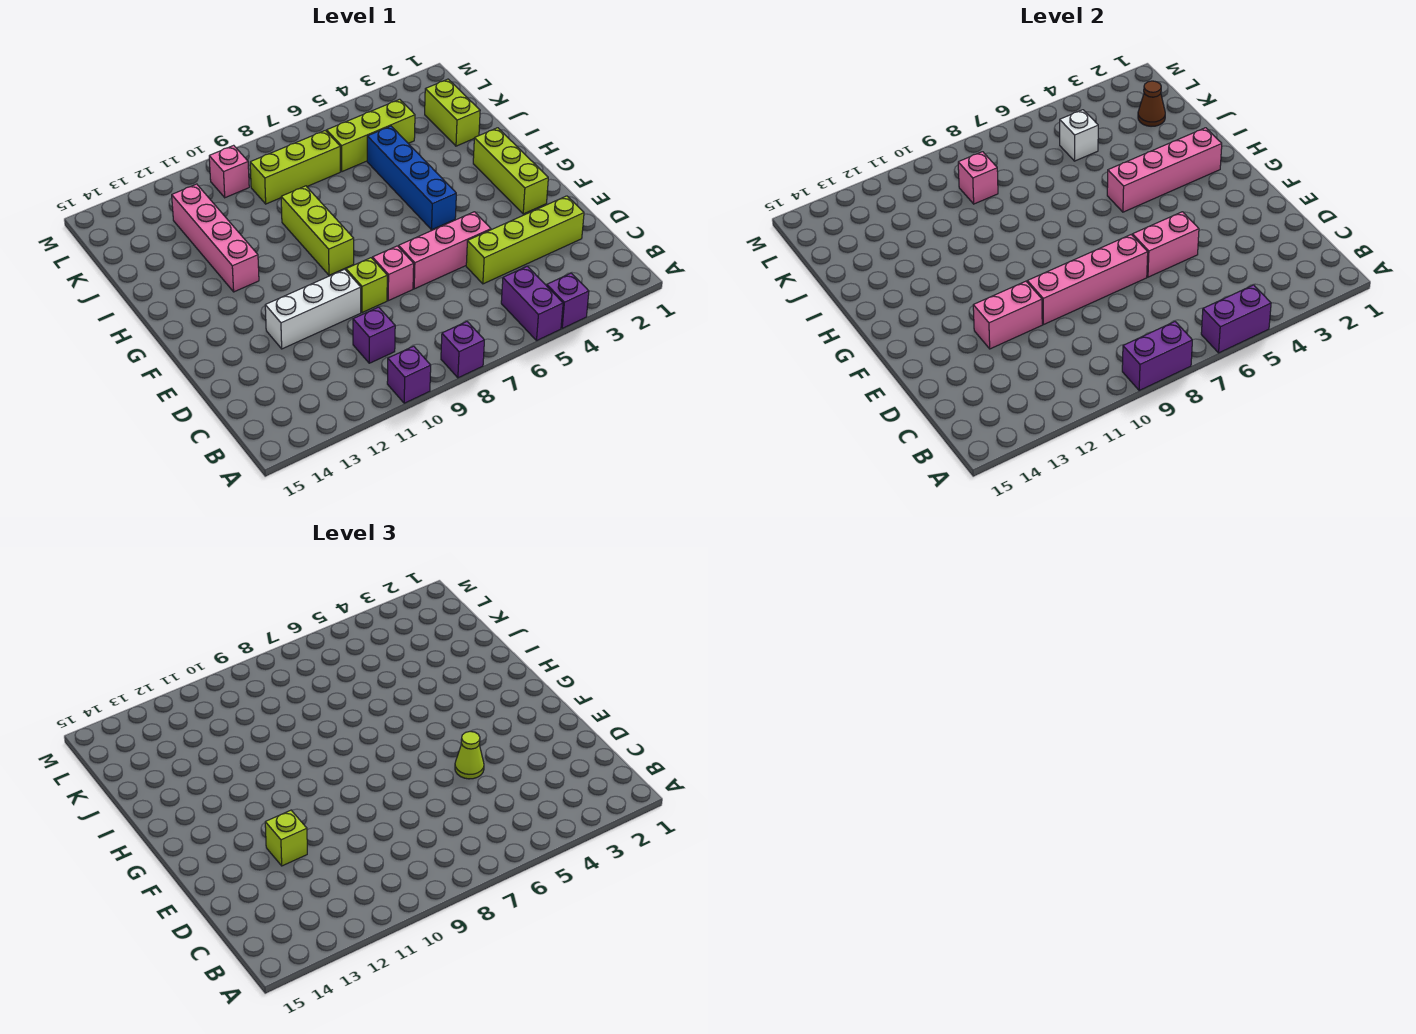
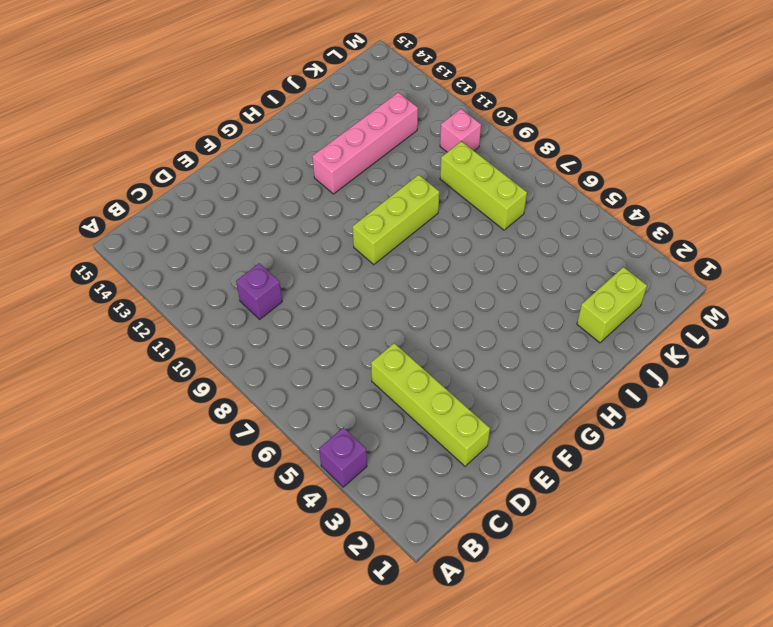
none -> purple brick A5:B5 level 1
none -> purple brick A8 level 1
none -> purple brick A10 level 1

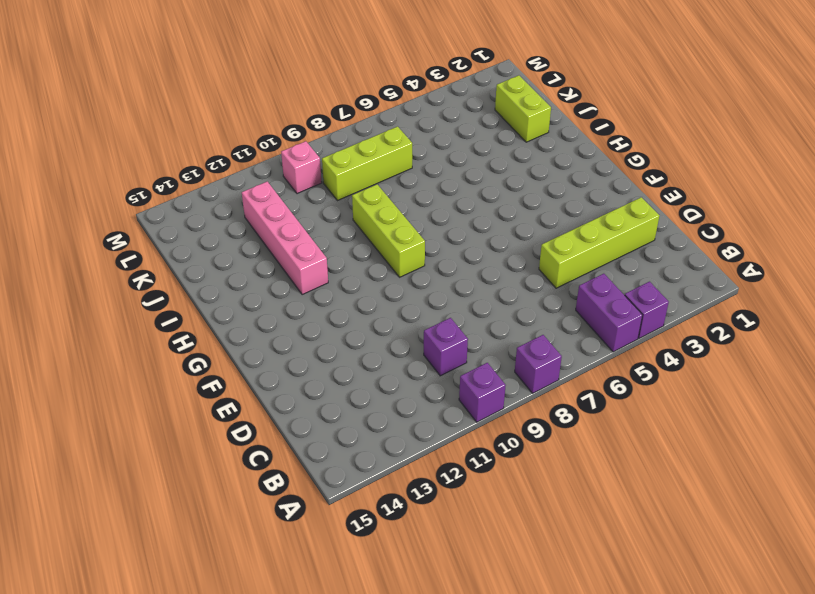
none -> pink brick E5:E7 level 1
none -> pink brick E8 level 1
none -> lime brick E9 level 1

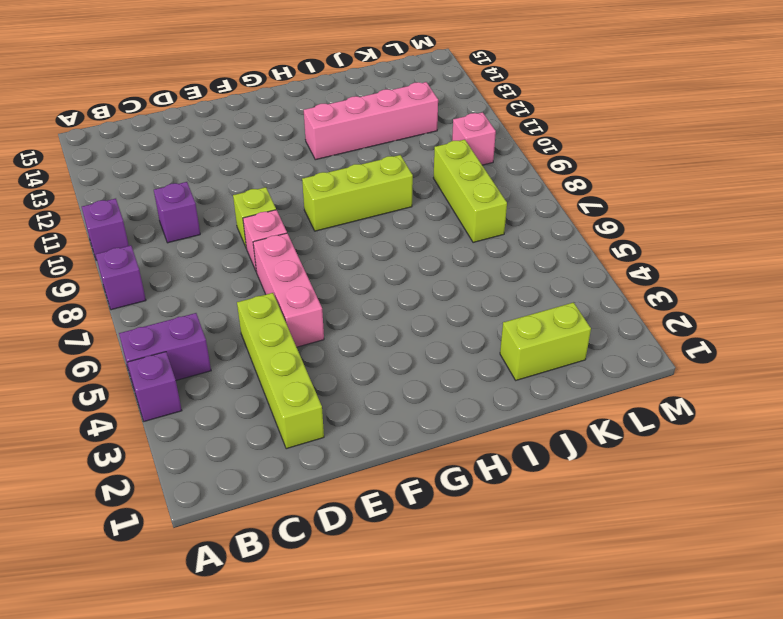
none -> white brick E10:E12 level 1
none -> lime brick F2:H2 level 1
none -> blue brick G5:J5 level 1

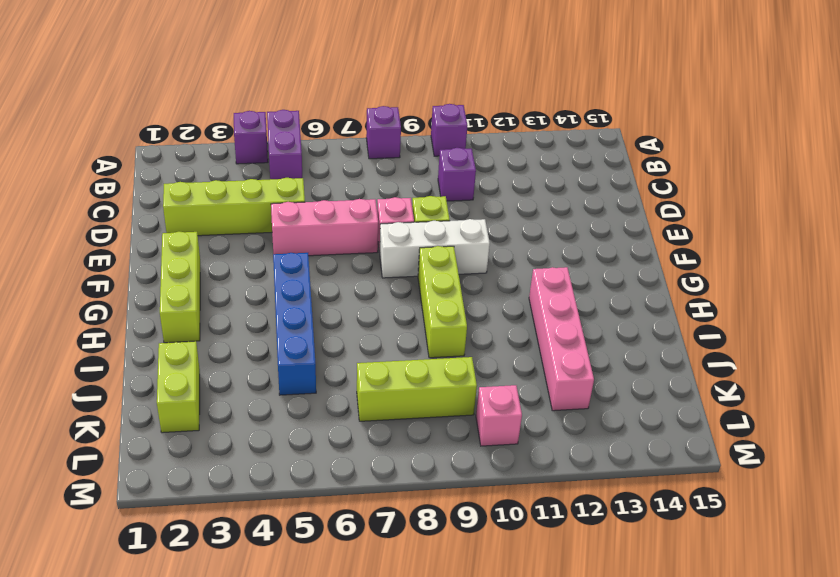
white brick F8:F10 level 1 -> white brick E10:E12 level 1
none -> lime brick K4:K6 level 1
none -> purple brick A5:A6 level 2
none -> purple brick A8:A9 level 2

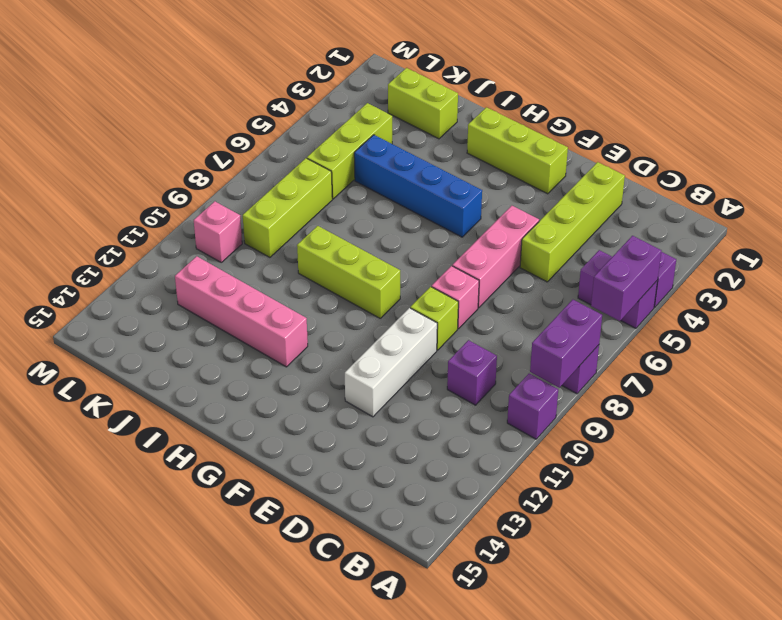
none -> pink brick E5:E6 level 2
none -> pink brick E7:E10 level 2
none -> pink brick E11:E12 level 2

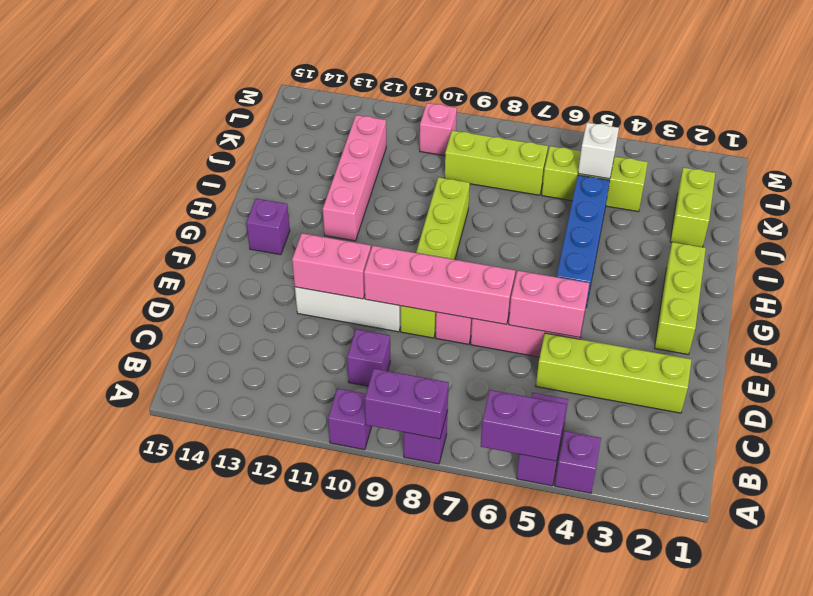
purple brick G14 level 1 -> none
none -> pink brick H2:H5 level 2
none -> brown cone K2 level 2
none -> pink brick K9 level 2

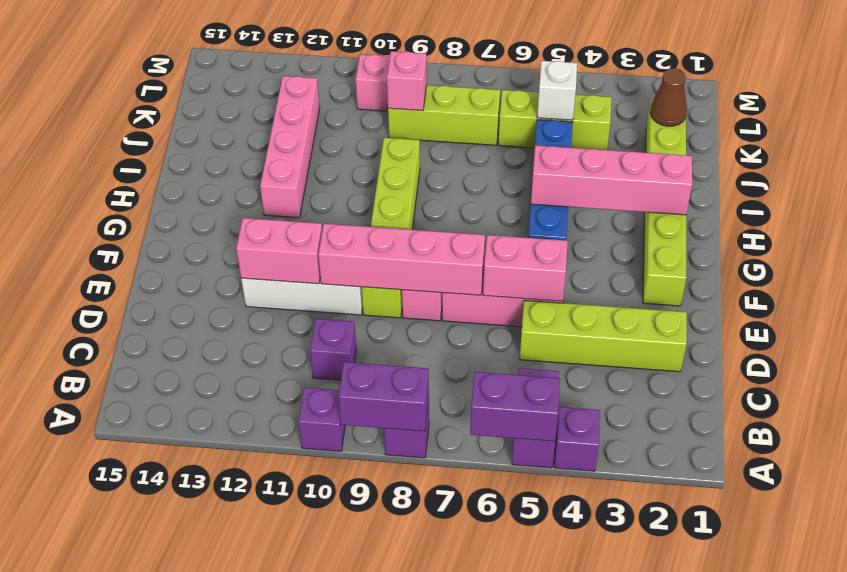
none -> lime cone E5 level 3
none -> lime brick E12 level 3

